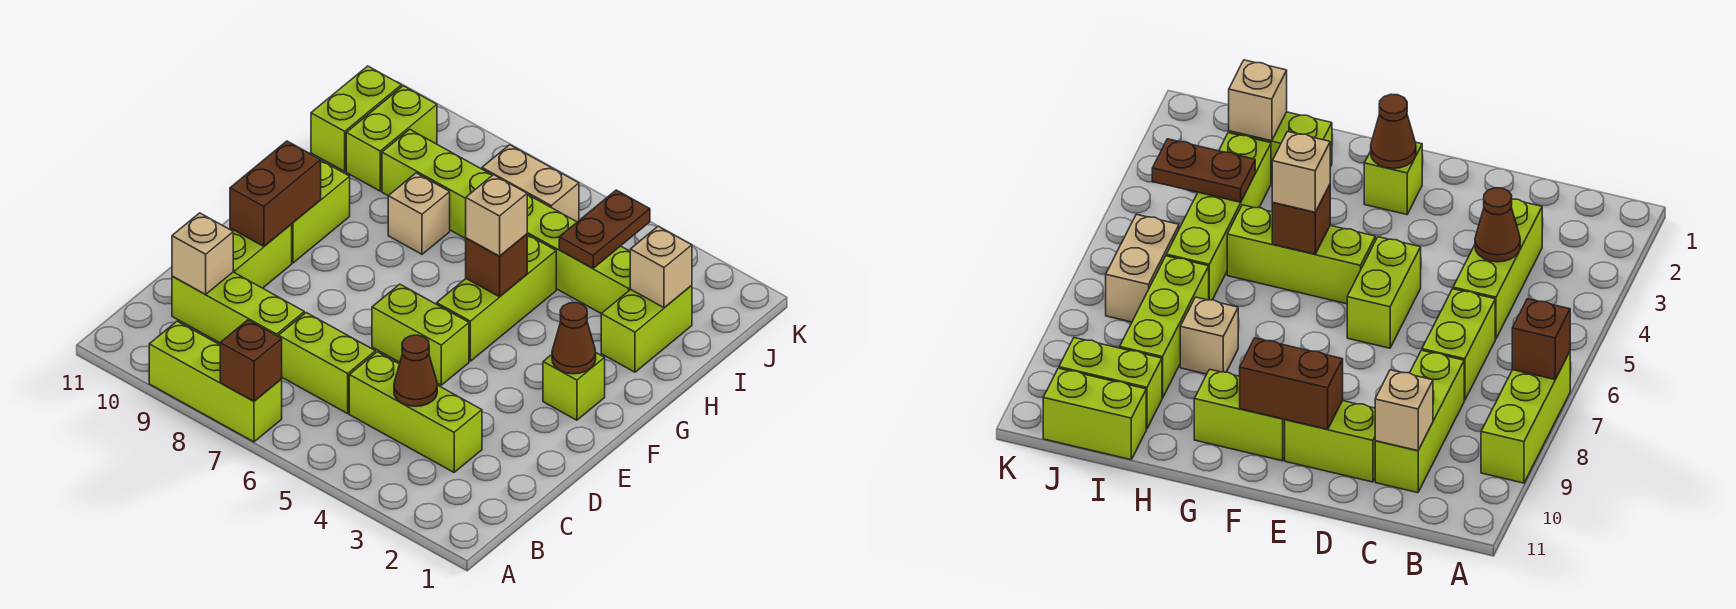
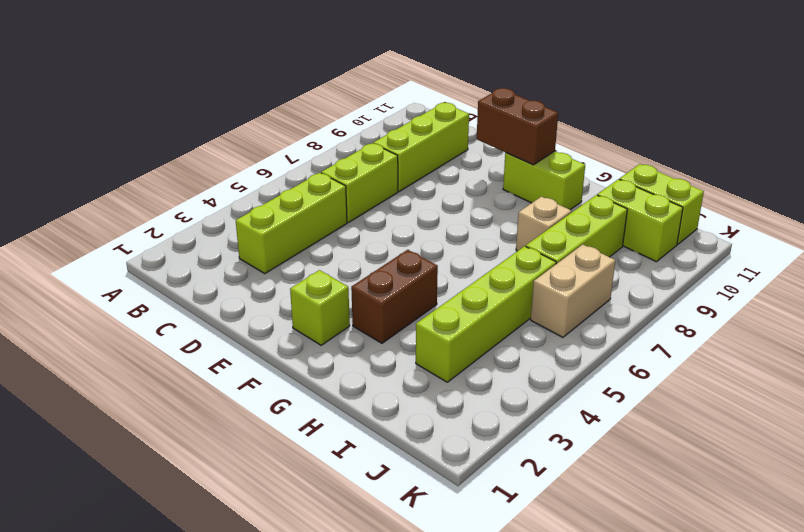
brown brick G3:G4 level 1 -> none
none -> lime brick A7:A9 level 1
none -> lime brick D10:E10 level 1
none -> lime brick E5:E6 level 1

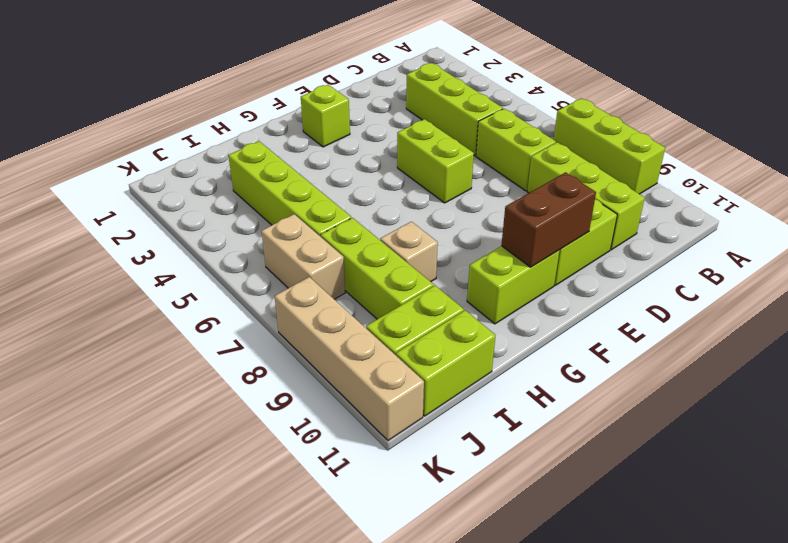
tan brick K8:K11 level 1 -> none
none -> lime brick F5:H5 level 1
none -> lime brick H2:I2 level 1
none -> brown brick A7 level 2

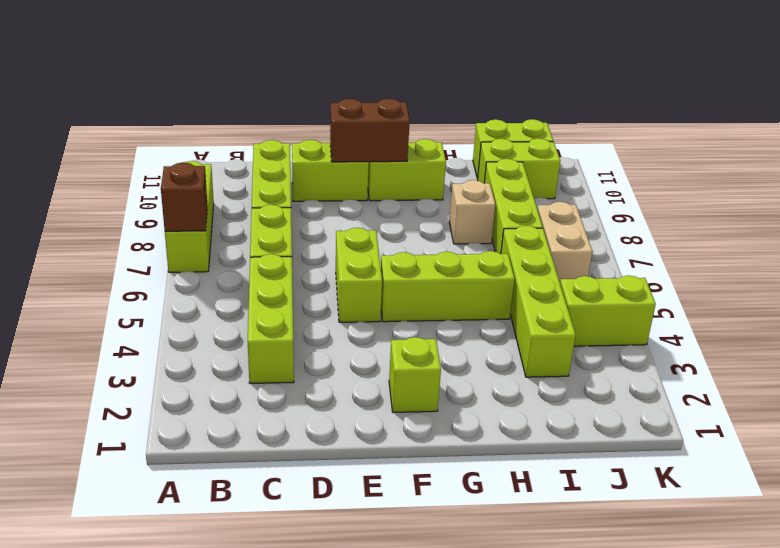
lime brick J4:K4 level 1 -> lime brick H2:I2 level 1
none -> brown cone C4 level 2
none -> tan brick C10 level 2
none -> brown cone F2 level 2

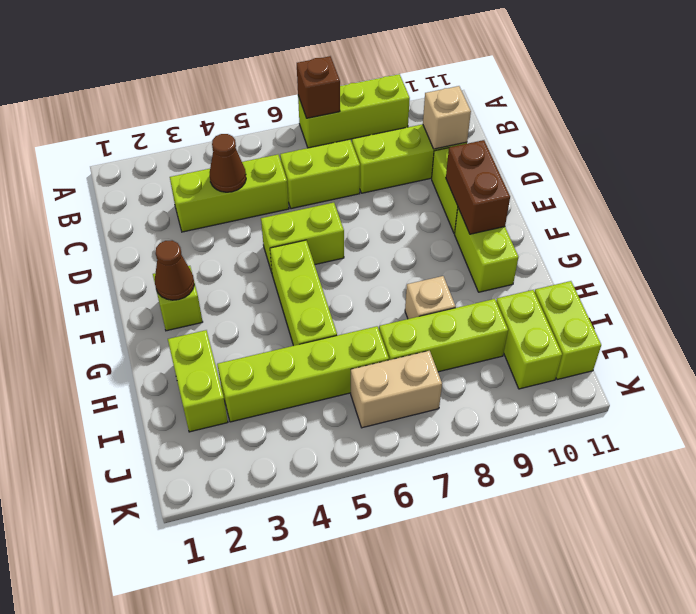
none -> brown brick G5 level 2
none -> tan brick I2 level 2
none -> brown plate I4:J4 level 2

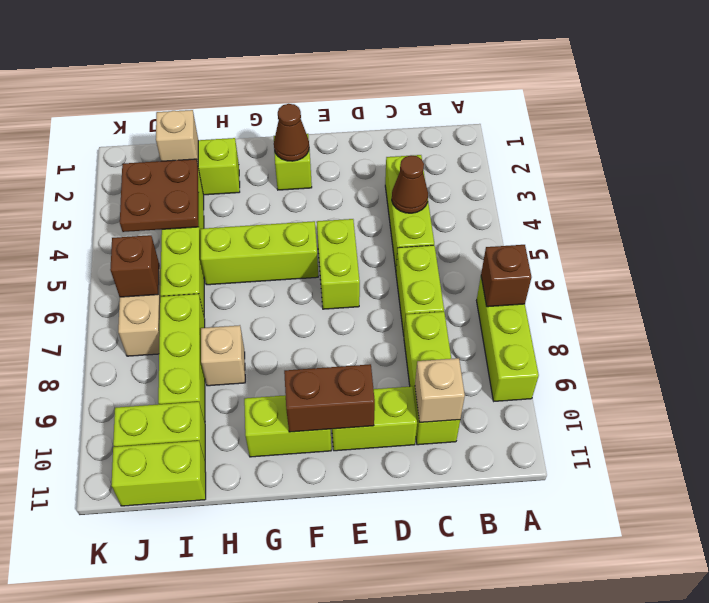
brown plate I3:J4 level 2 -> brown plate I4:J4 level 2
brown brick J6 level 2 -> brown brick G5 level 2
none -> tan brick G5 level 3

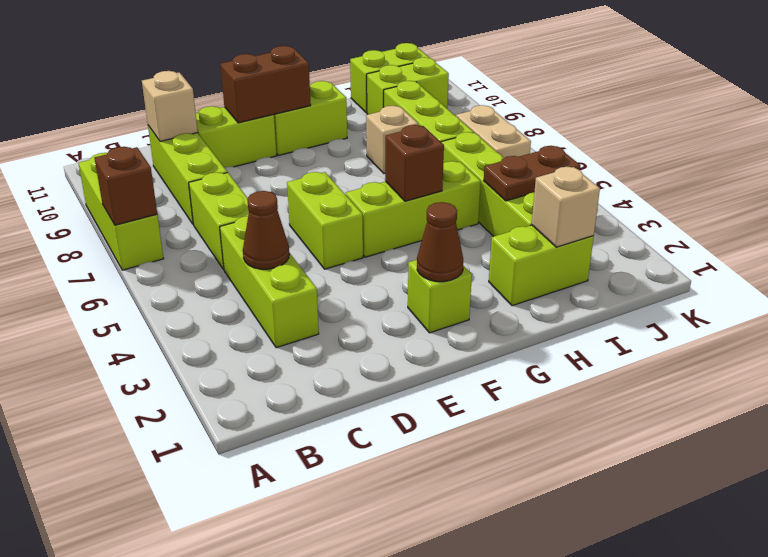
none -> tan brick G5 level 3

